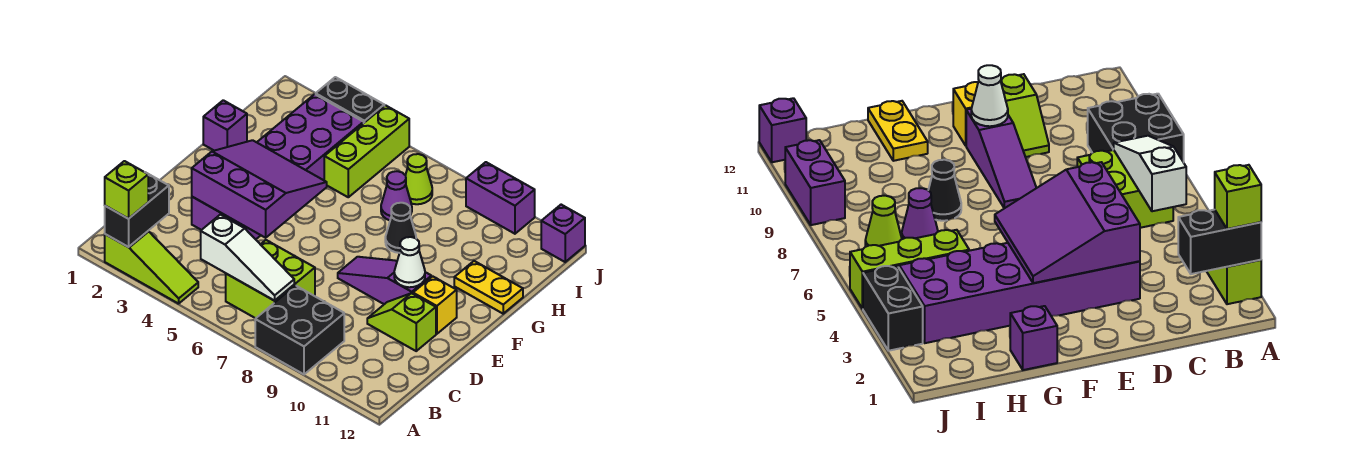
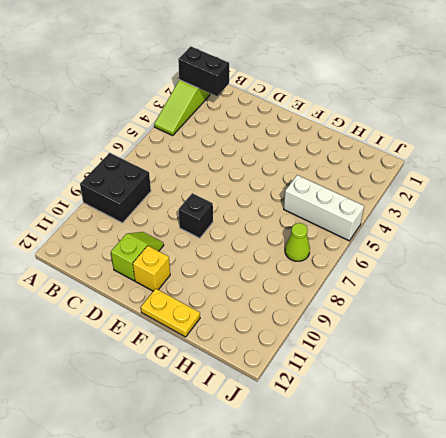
black brick E8 level 1 -> purple slope E8:E10 level 1 top 10
yellow plate F12:G12 level 1 -> yellow plate G11:G12 level 1
white brick H5:J5 level 1 -> lime brick H5:J5 level 1
none -> lime brick B6:C7 level 1
none -> purple brick D3:I4 level 1
none -> purple brick G1 level 1

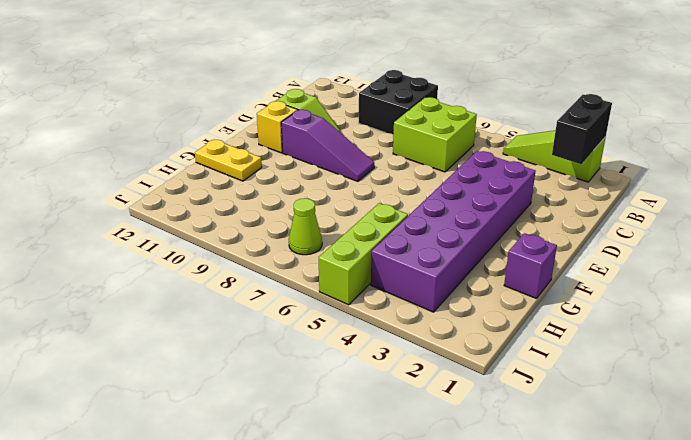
none -> black cone G8 level 1
none -> purple cone H7 level 1
none -> black brick J3:J4 level 1

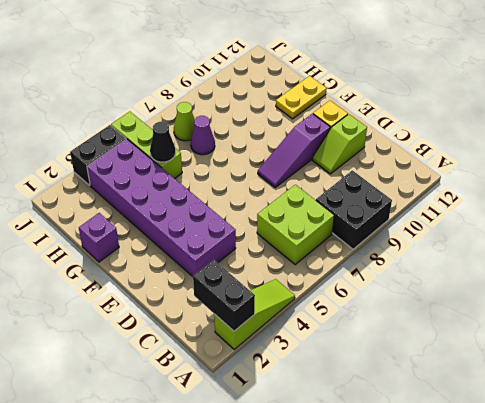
black cone H5 level 2 -> black cone G8 level 1
none -> purple brick J9:J10 level 1
none -> purple brick J12 level 1
none -> white slope B5:B7 level 2 top 5

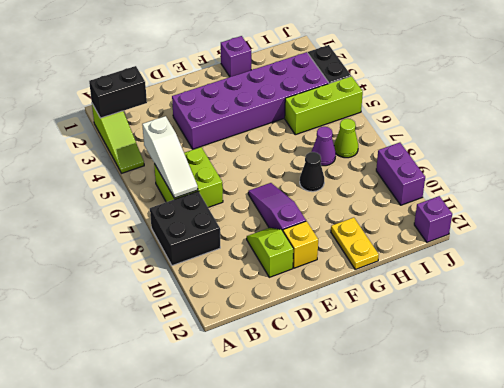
none -> purple slope D3:F5 level 2 top D
none -> white cone E10 level 2
none -> lime brick A2 level 3

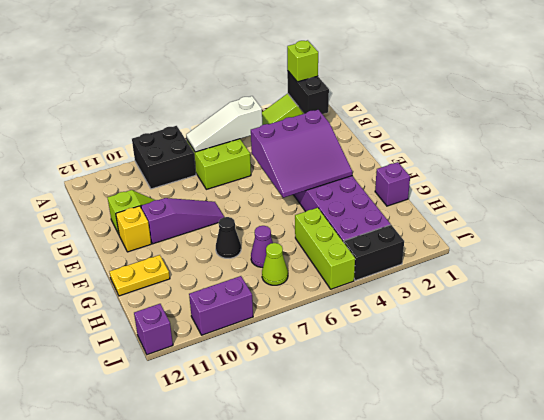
none -> white cone E10 level 2

